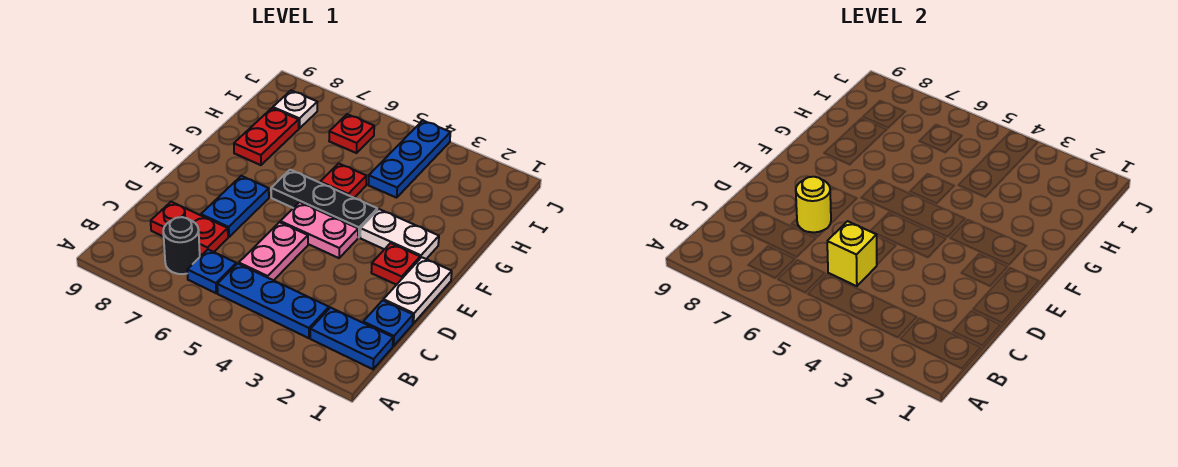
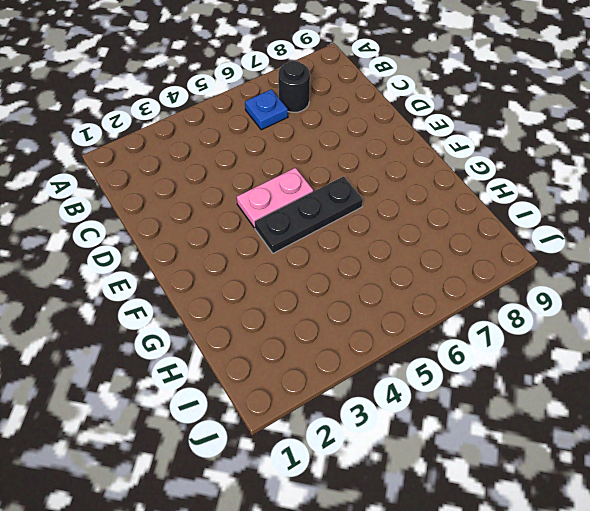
none -> blue plate B1:B2 level 1
none -> blue plate B3:B5 level 1
none -> blue plate C1 level 1

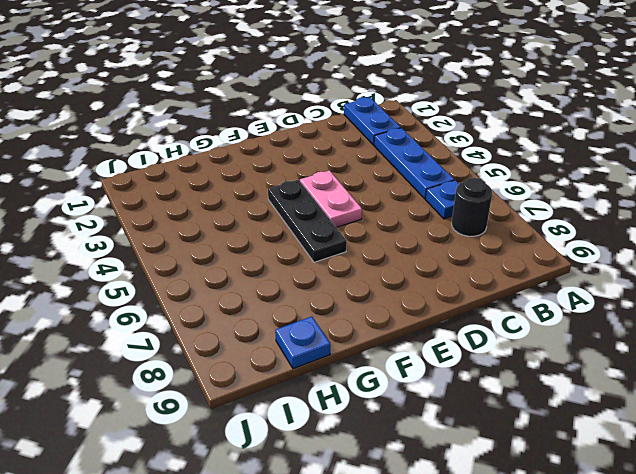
blue plate H9 level 1 -> blue plate C1 level 1
none -> pink plate C5:D5 level 1
none -> red plate C7:C8 level 1
none -> white plate D1:E1 level 1

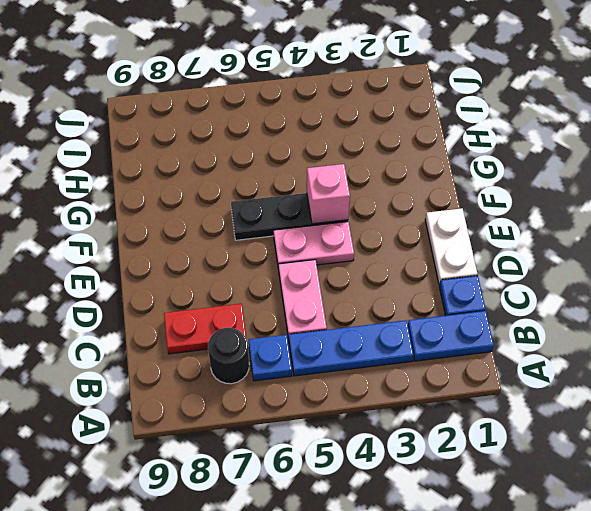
pink brick F4 level 2 -> none
none -> blue plate D7:E7 level 1
none -> red plate E2 level 1
none -> white plate F2:F3 level 1

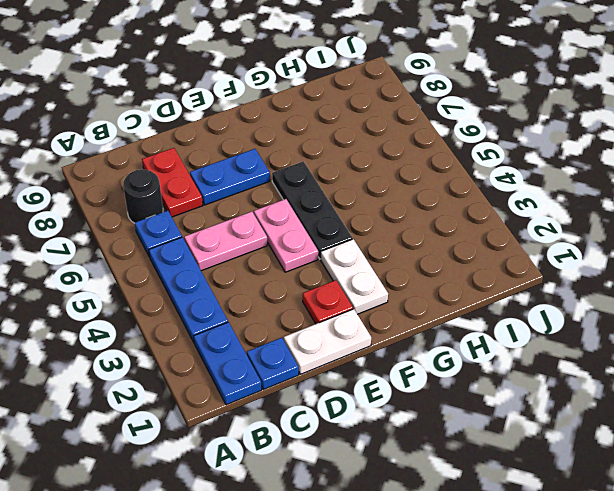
none -> red plate G5 level 1
none -> red plate G8:H8 level 1
none -> blue plate H4:J4 level 1

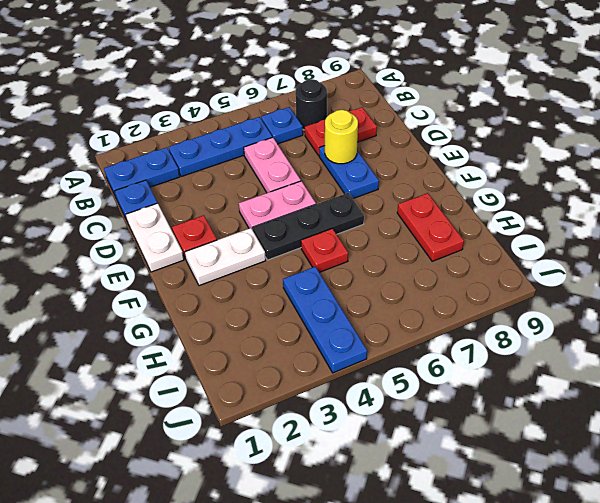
none -> red plate I6 level 1
none -> white plate I8 level 1
none -> yellow brick C5 level 2

